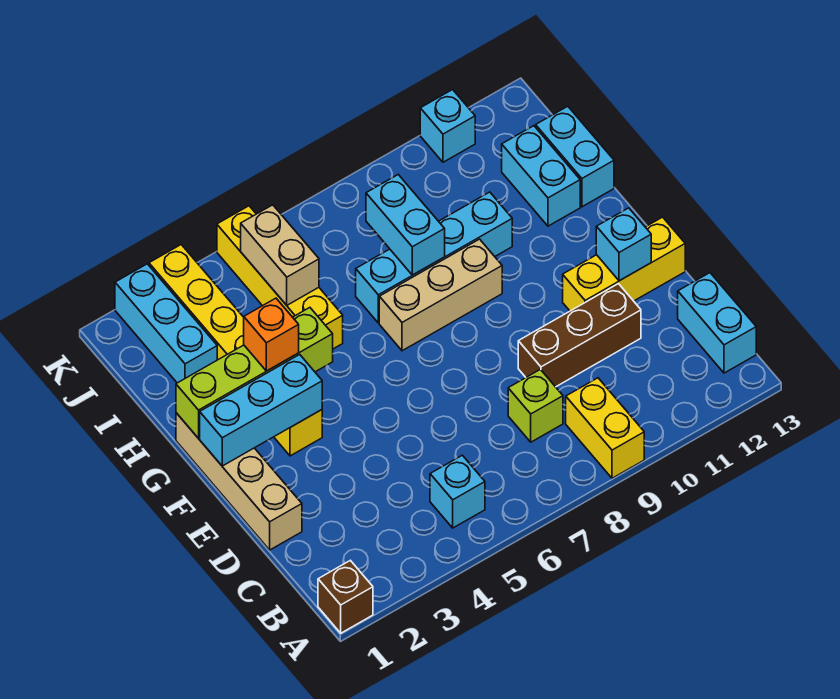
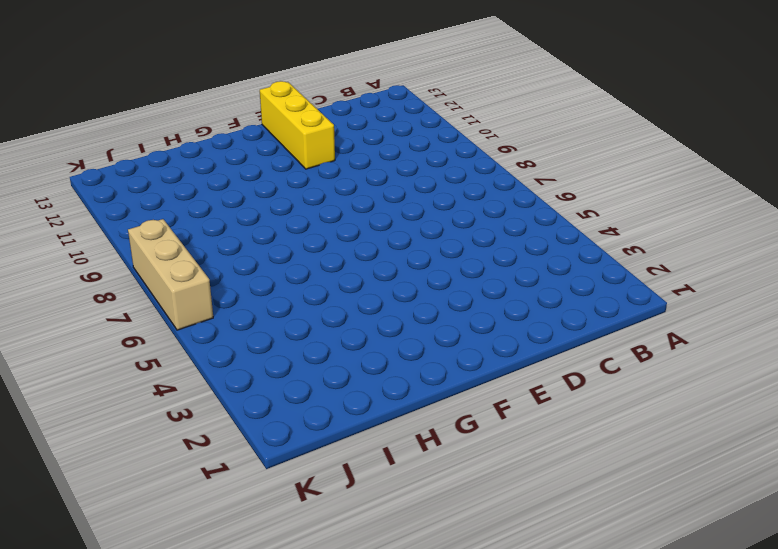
tan brick K6:K8 level 1 -> tan brick G7:G9 level 1
none -> brown brick A1 level 1
none -> yellow brick A9:B9 level 1
none -> cyan brick B5 level 1

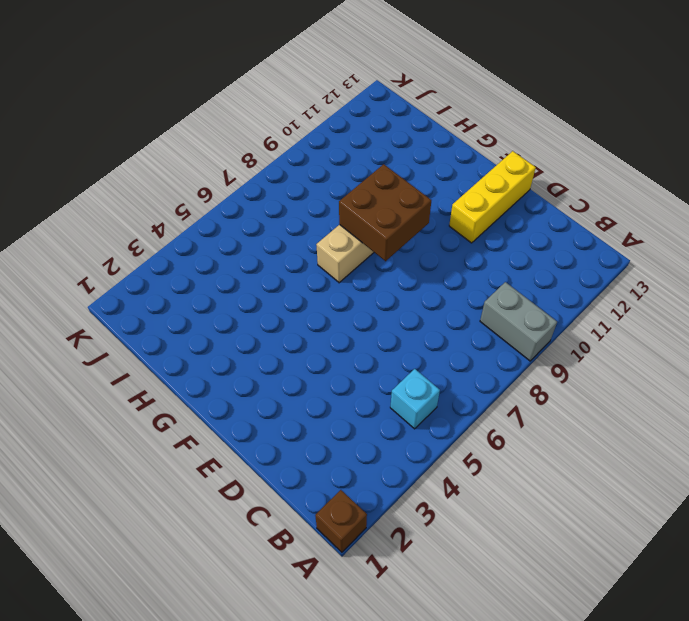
grey brick A9:B9 level 1 -> yellow brick A9:B9 level 1
brown brick F8:G9 level 2 -> none
none -> cyan brick B13:C13 level 1
none -> lime brick C8 level 1
none -> tan brick D1:G1 level 1

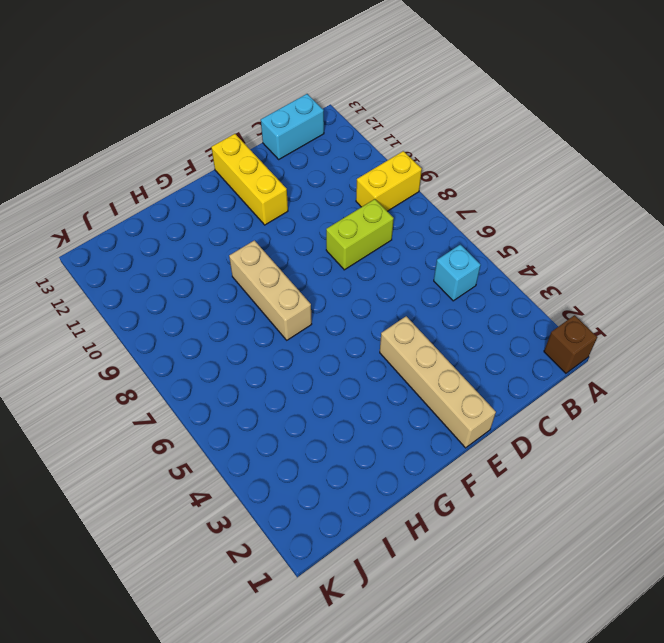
lime brick C8:D8 level 1 -> lime brick C8 level 1
tan brick E1:E4 level 1 -> tan brick D1:G1 level 1
none -> brown brick D9:D11 level 1
none -> yellow brick F3:K3 level 1
none -> yellow brick H5:K5 level 1

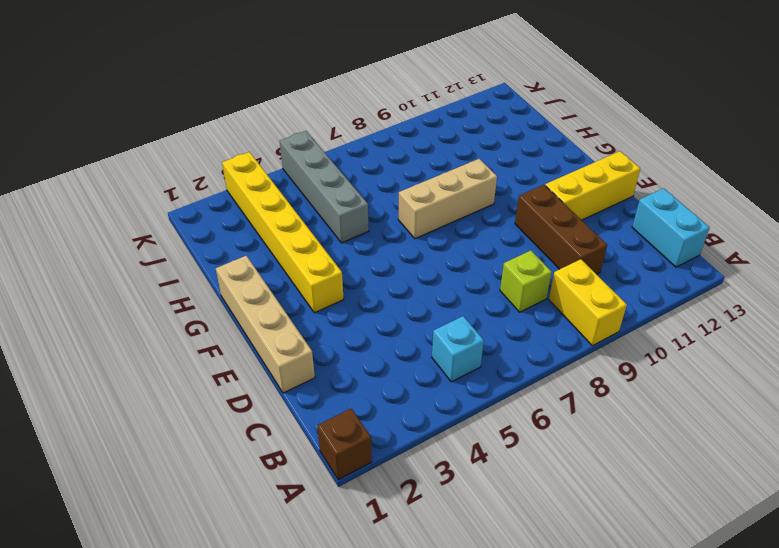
brown brick C10:E10 level 1 -> brown brick D9:D11 level 1
grey brick H5:K5 level 1 -> yellow brick H5:K5 level 1
none -> cyan brick H7:H10 level 1
none -> cyan brick H12:I12 level 1
none -> cyan brick H13:I13 level 1

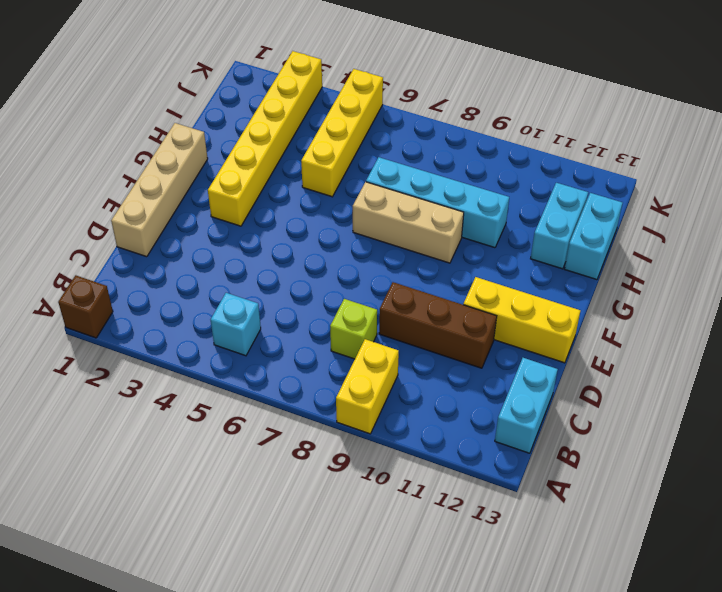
none -> cyan brick I2:K2 level 1
none -> cyan brick K11 level 1
none -> cyan brick E12 level 2

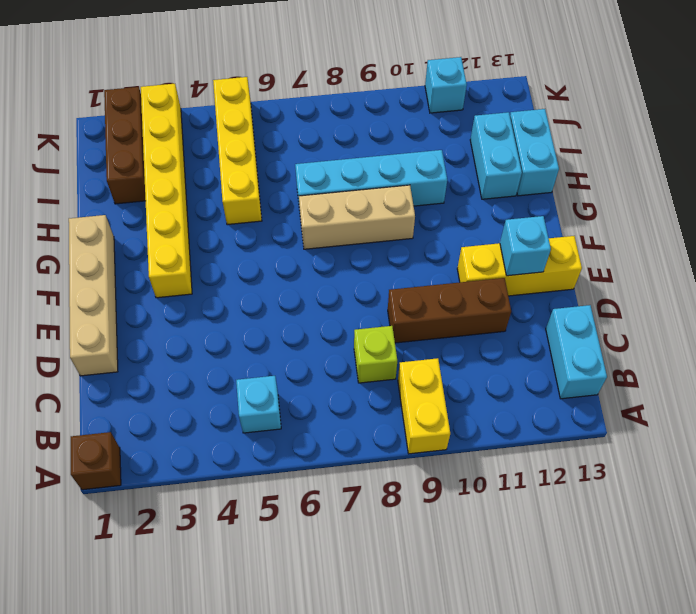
brown brick I2:K2 level 1 -> cyan brick I2:K2 level 1
none -> cyan brick F1:F3 level 2
none -> lime brick G1:G4 level 2
none -> cyan brick H8:I8 level 2

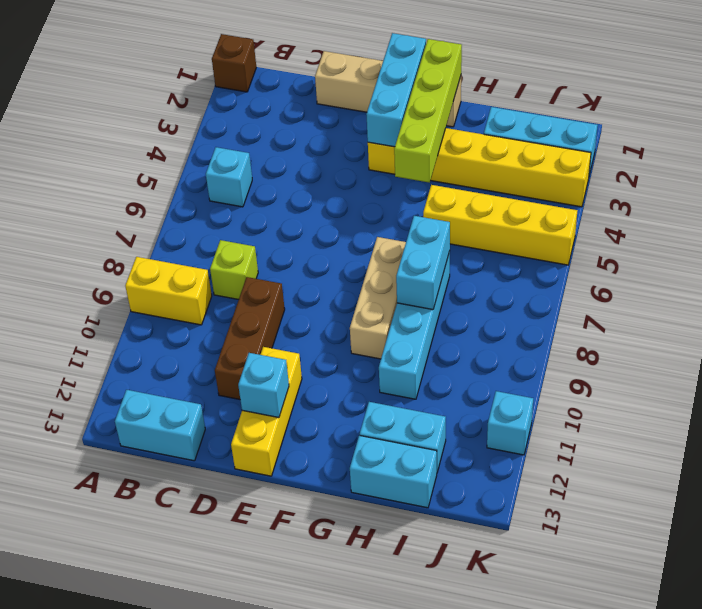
cyan brick H7:H8 level 2 -> cyan brick H8:I8 level 2
none -> tan brick I5:J5 level 2
none -> orange brick G3 level 3

